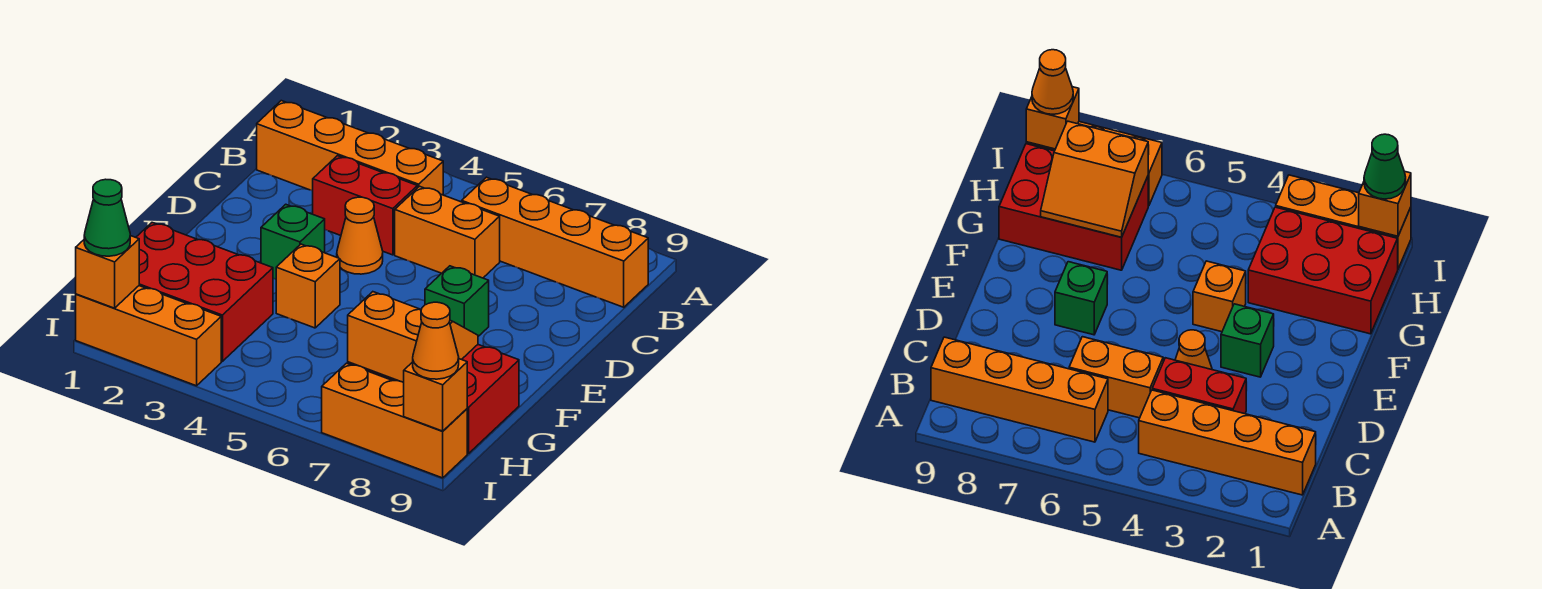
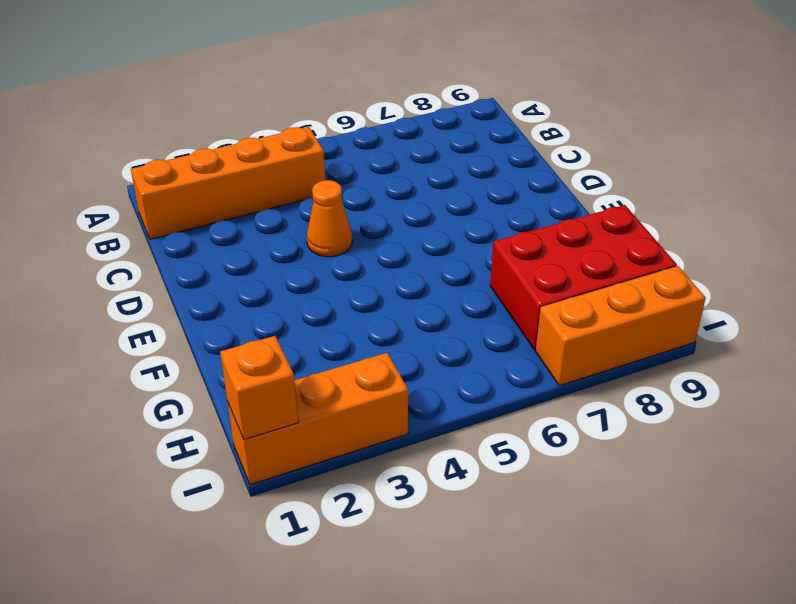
none -> orange brick B6:B9 level 1
none -> red brick C3:C4 level 1
none -> orange brick C5:C6 level 1

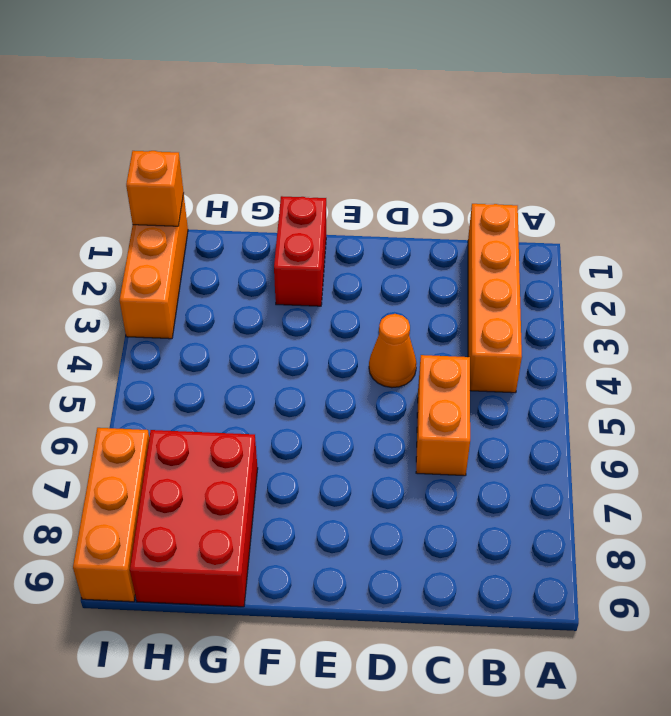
red brick F1:F2 level 1 -> red brick C3:C4 level 1
none -> orange brick B6:B9 level 1
none -> green brick E3 level 1
none -> green brick E7 level 1

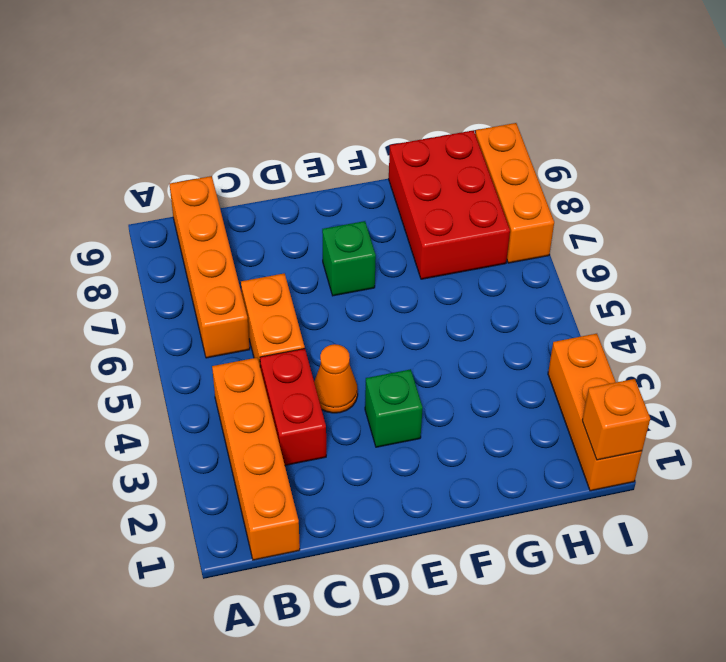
none -> orange brick F4 level 1
none -> red brick G1:H3 level 1
none -> orange slope G7:H8 level 2 top H

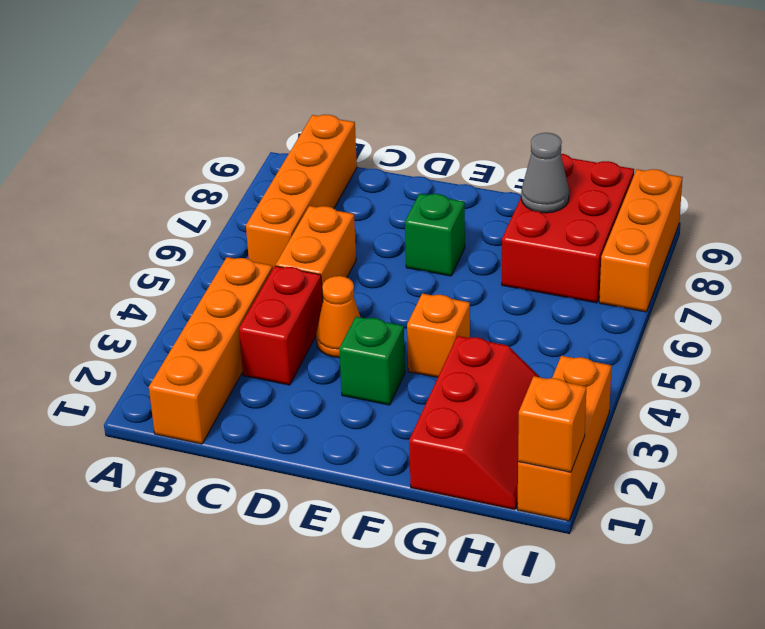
red slope G1:H3 level 1 top G -> red brick G1:H3 level 1
grey cone G8 level 2 -> orange slope G7:H8 level 2 top H
none -> orange brick I9 level 2
none -> green cone I1 level 3
none -> orange cone I9 level 3

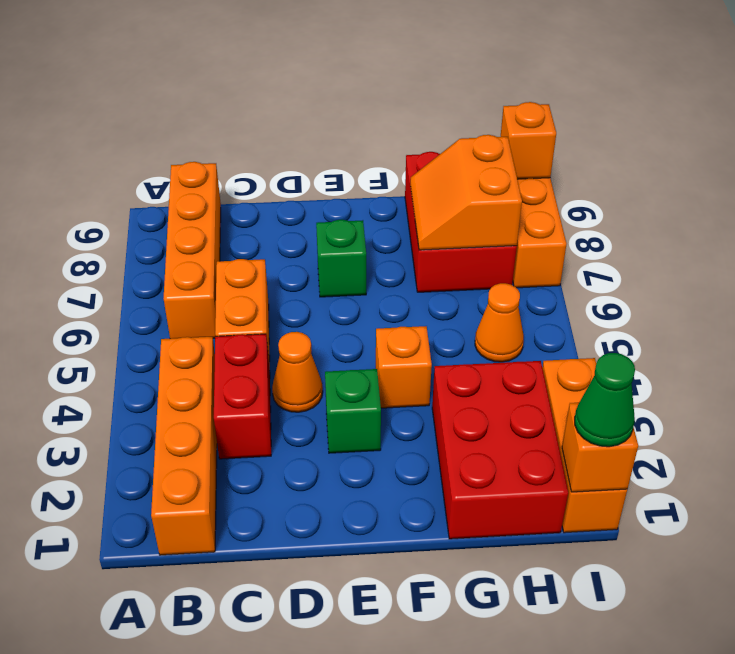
orange cone H5 level 1 -> orange cone I9 level 3

